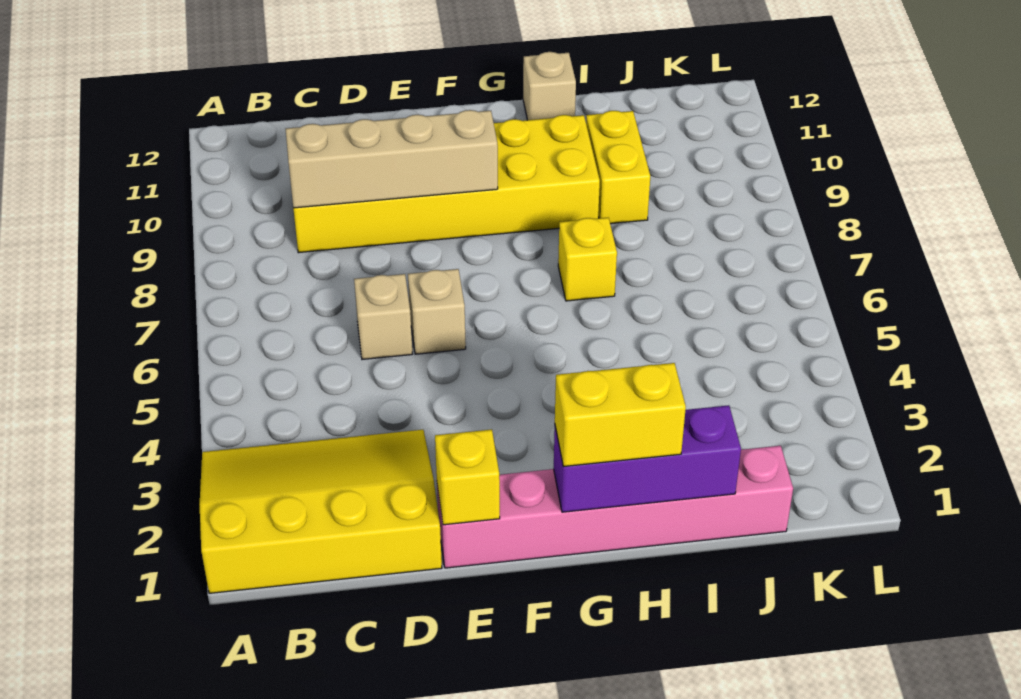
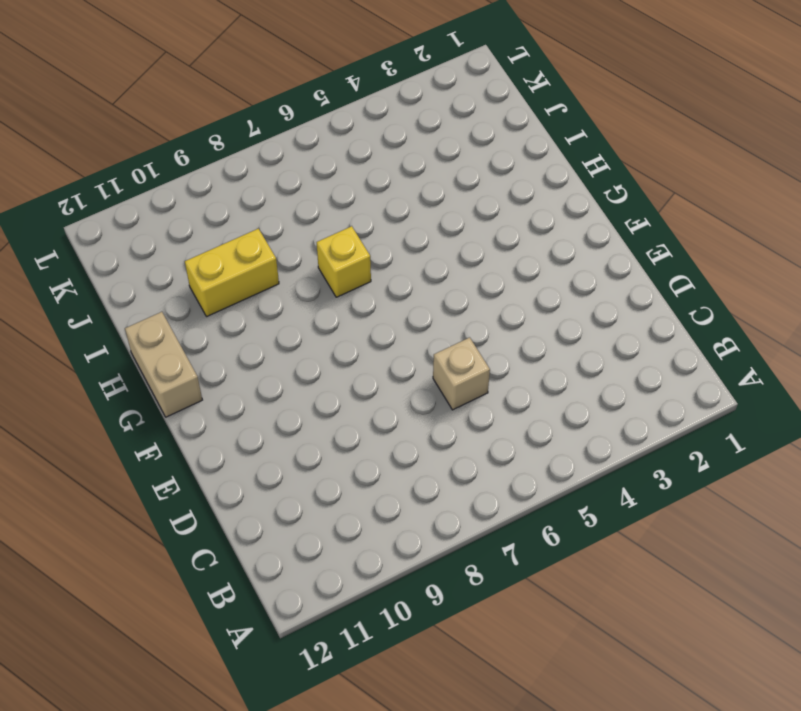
tan brick G12:H12 level 1 -> tan brick H12 level 1
none -> yellow slope A1:D3 level 1 top 1
none -> yellow brick C9:H10 level 1
none -> pink brick E1:J1 level 1

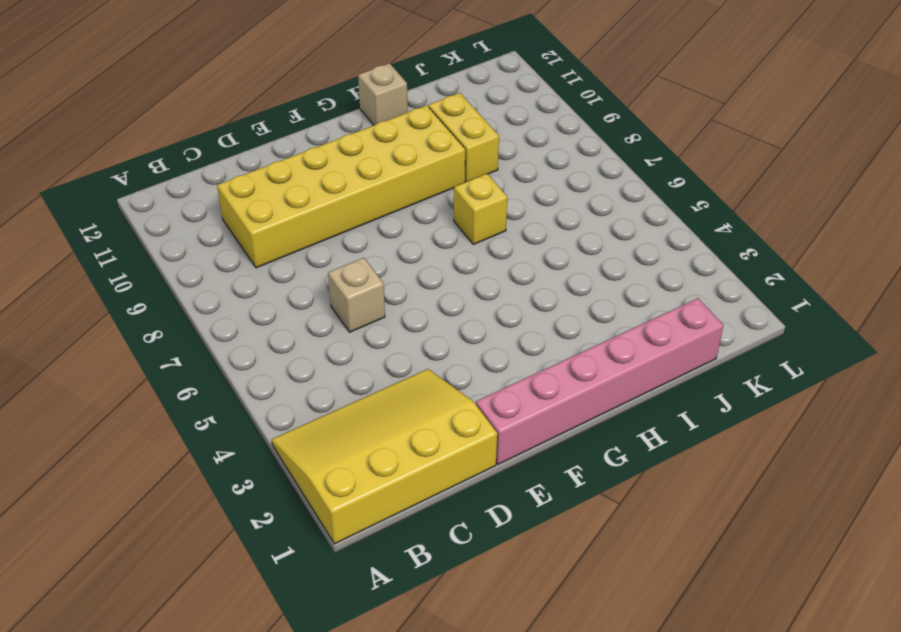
none -> tan brick E6 level 1
none -> tan brick C9:F9 level 2
none -> yellow brick E1 level 2

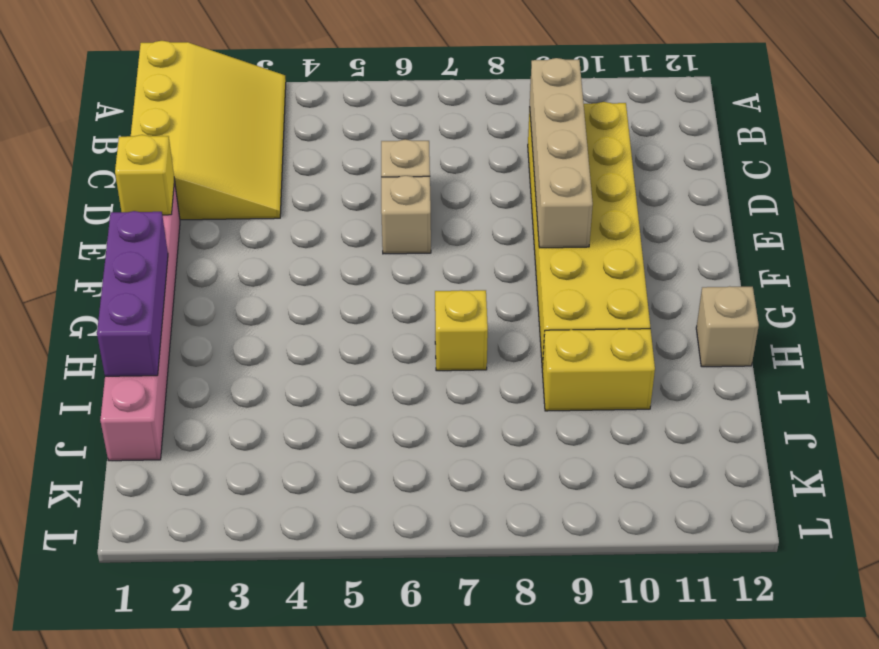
none -> yellow brick G1:H1 level 3

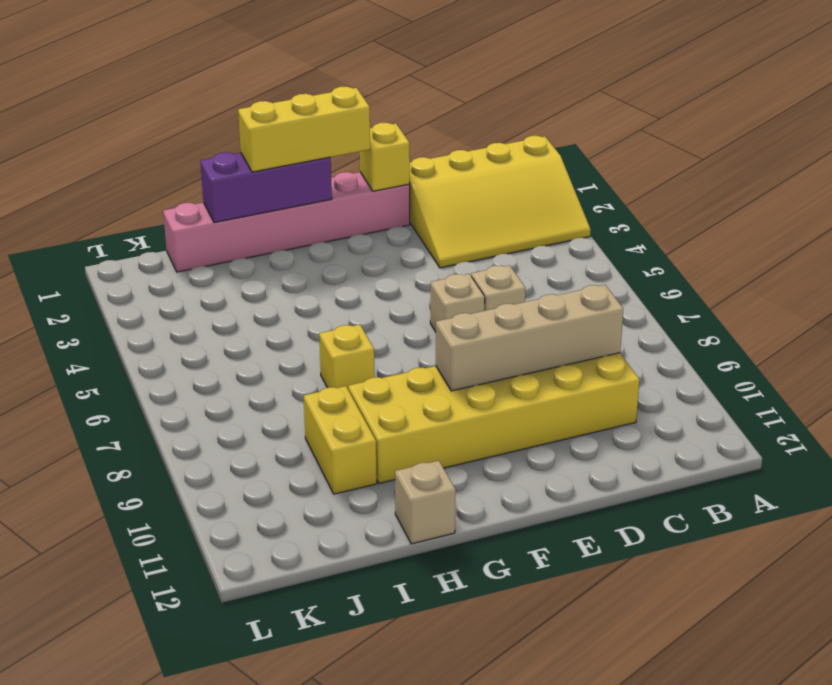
yellow brick F1:H1 level 3 -> yellow brick G1:H1 level 3

